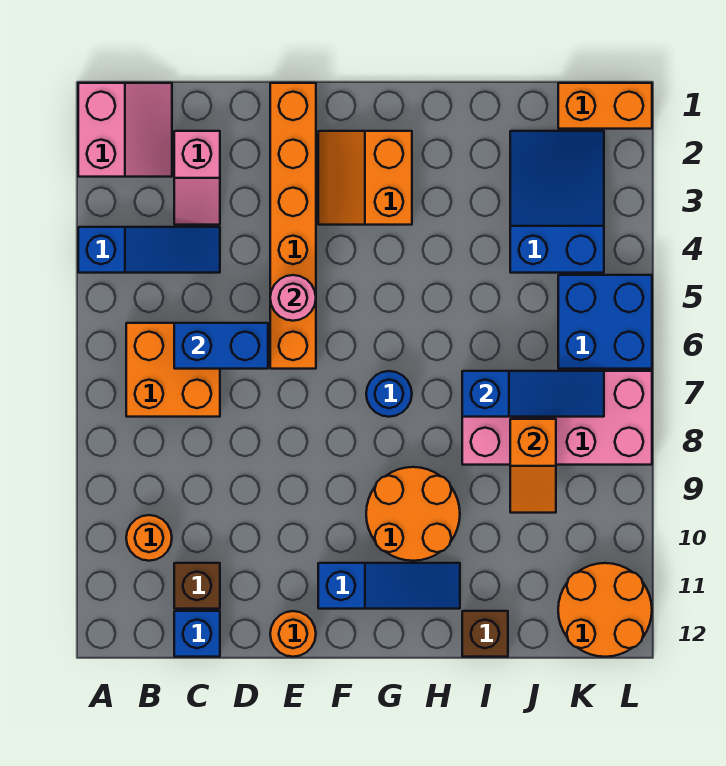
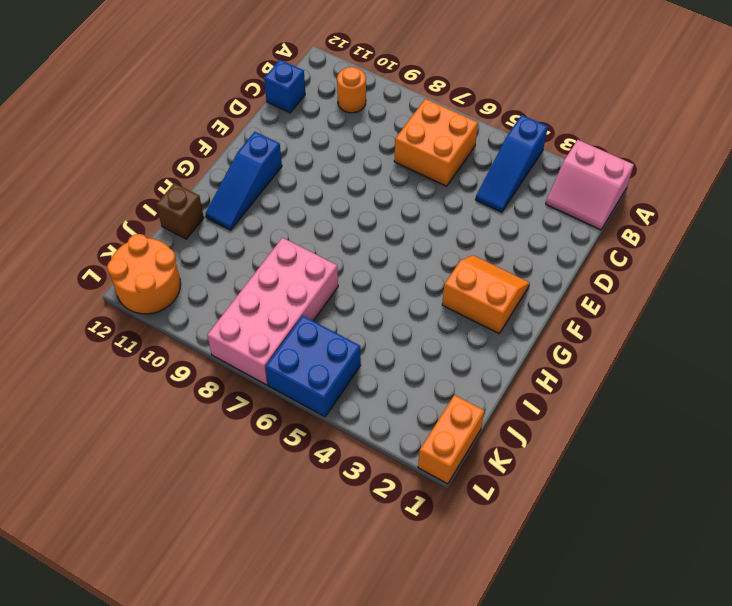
none -> pink slope C2:C3 level 1 top 2
none -> brown brick C11 level 1
none -> orange brick E1:E6 level 1

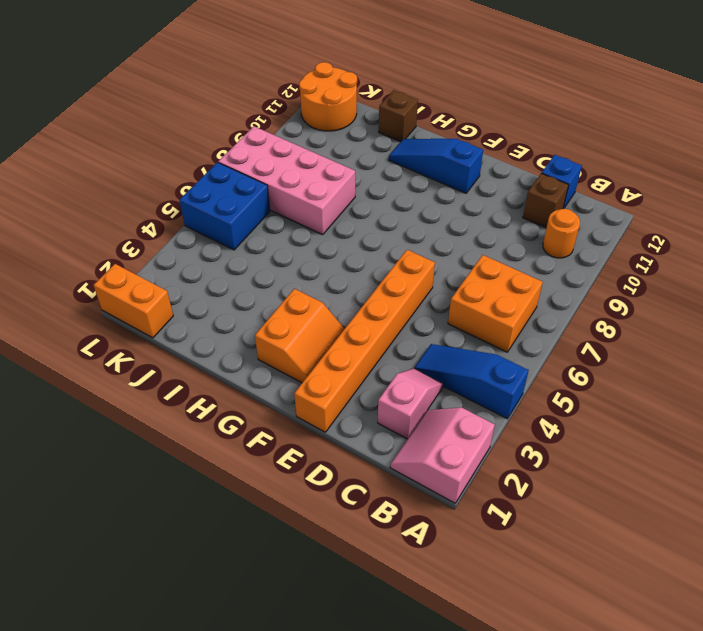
none -> orange round brick E12 level 1
none -> blue round brick G7 level 1
none -> orange round brick G9:H10 level 1

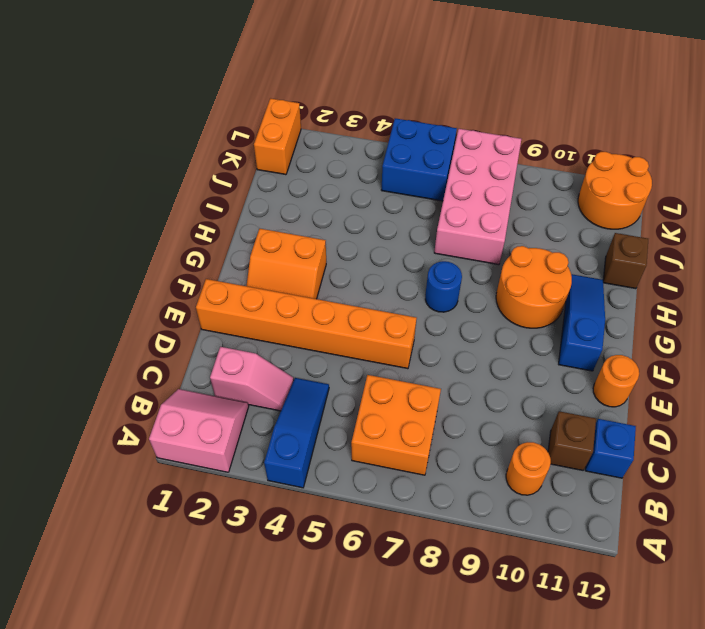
none -> blue slope J2:K4 level 1 top 4
none -> blue brick C6:D6 level 2
none -> pink round brick E5 level 2

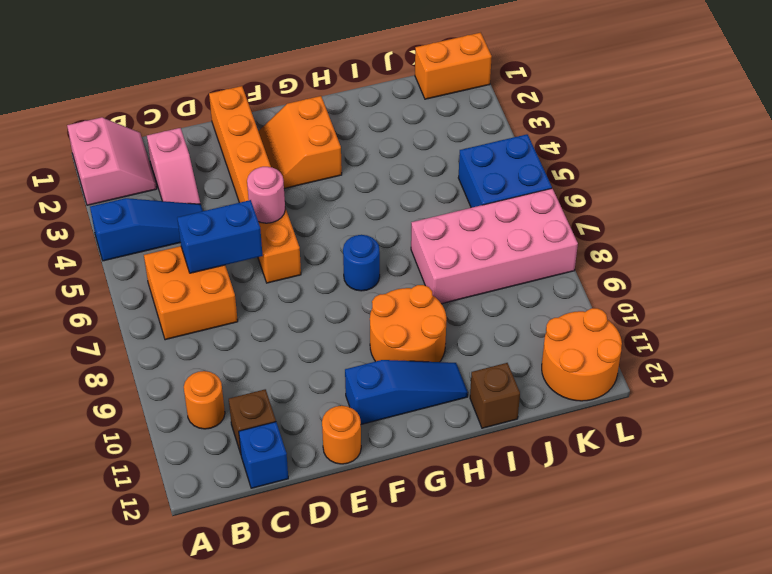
none -> blue slope J2:K4 level 1 top 4
none -> blue slope I7:K7 level 2 top I
none -> orange slope J8:J9 level 2 top 8

